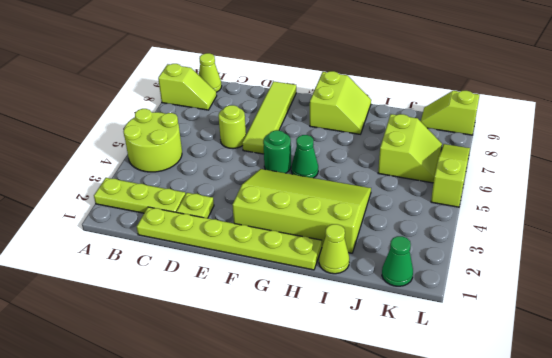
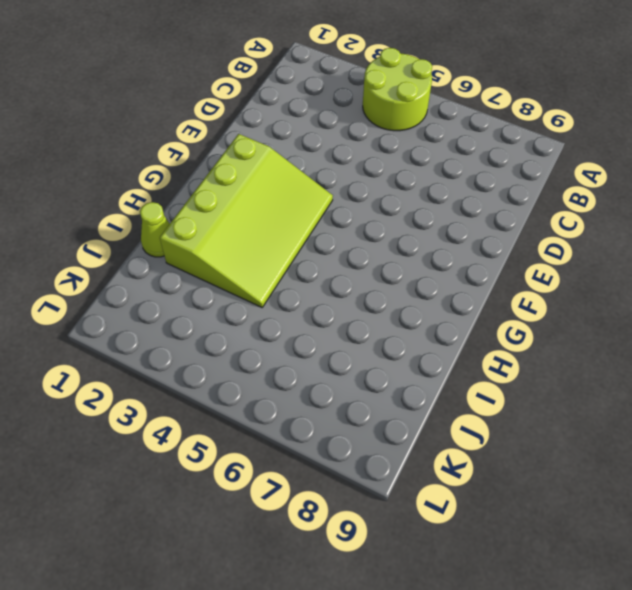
none -> lime plate A2:C2 level 1
none -> lime slope A8:B8 level 1 top A
none -> lime cone B9 level 1

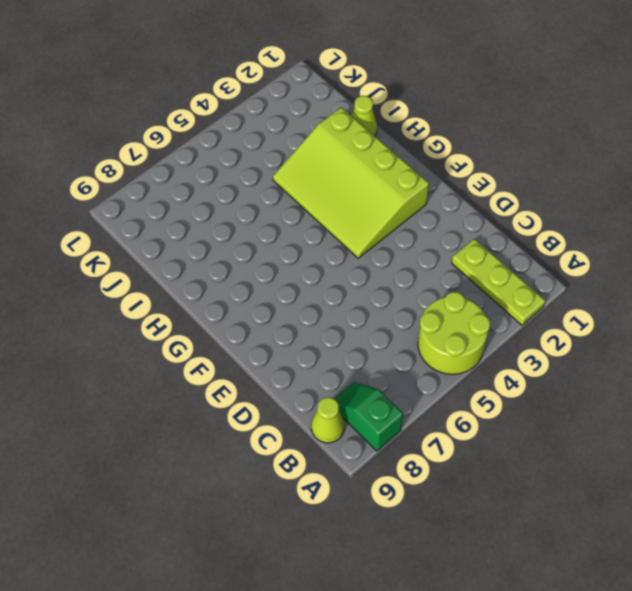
green slope A8:B8 level 1 top A -> lime slope A8:B8 level 1 top A
none -> lime plate C1:H1 level 1
none -> lime plate D2 level 1
none -> lime round brick D6 level 1

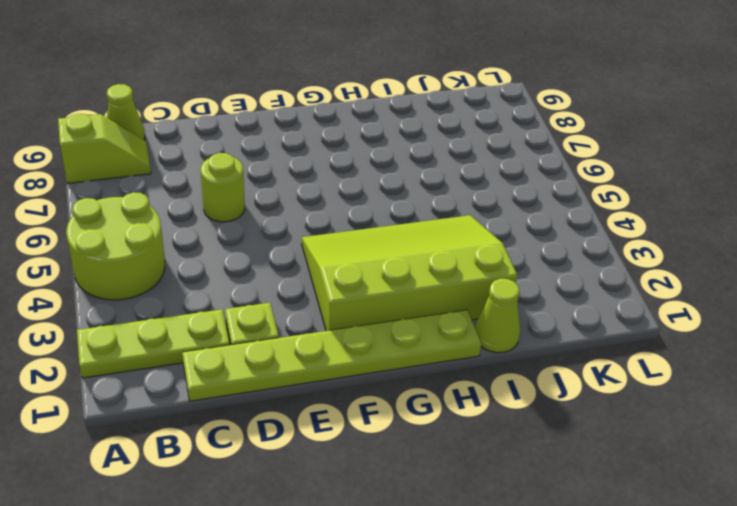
none -> lime tile E6:E9 level 1
none -> green round brick F5 level 1
none -> green cone G5 level 1

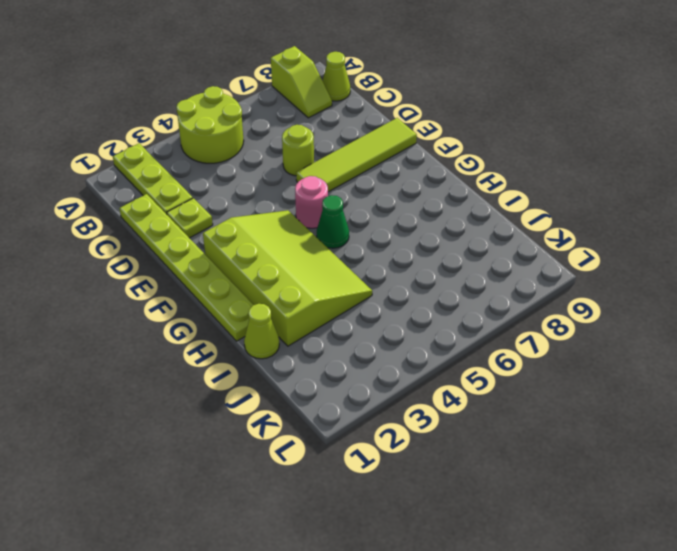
pink round brick F5 level 1 -> green round brick F5 level 1
none -> lime slope G8:H9 level 1 top G
none -> lime slope J6:K7 level 1 top J
none -> green cone K1 level 1

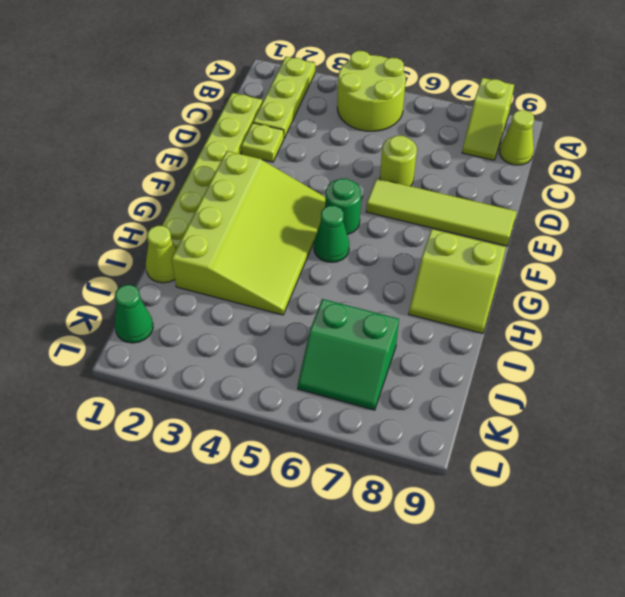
green slope J6:K7 level 1 top J -> lime slope J6:K7 level 1 top J
none -> lime slope K9:L9 level 1 top L
none -> lime slope L5:L7 level 1 top 5

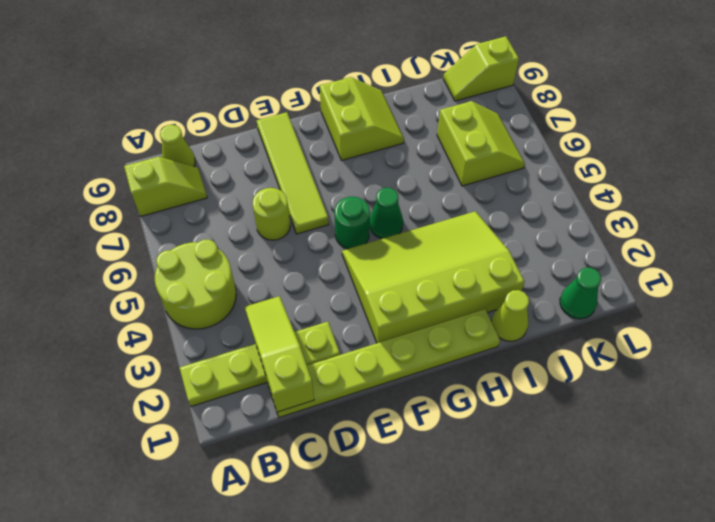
lime slope C1:C3 level 2 top 1 -> lime slope L5:L7 level 1 top 5

